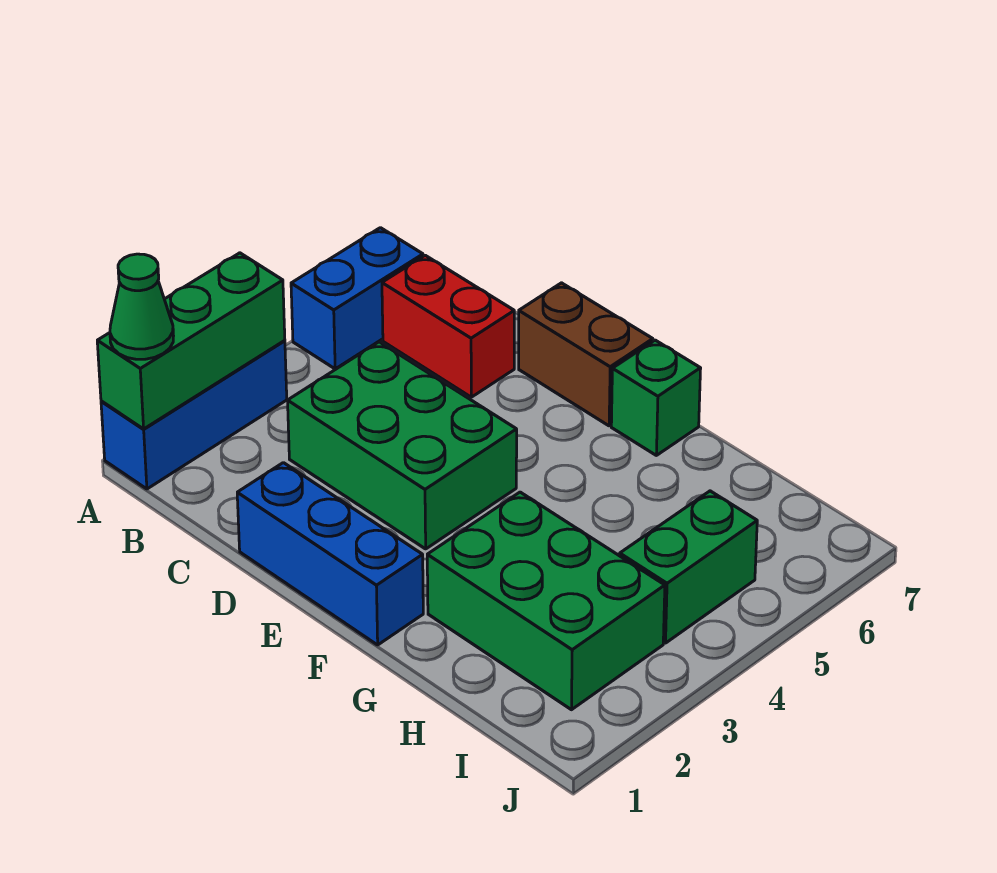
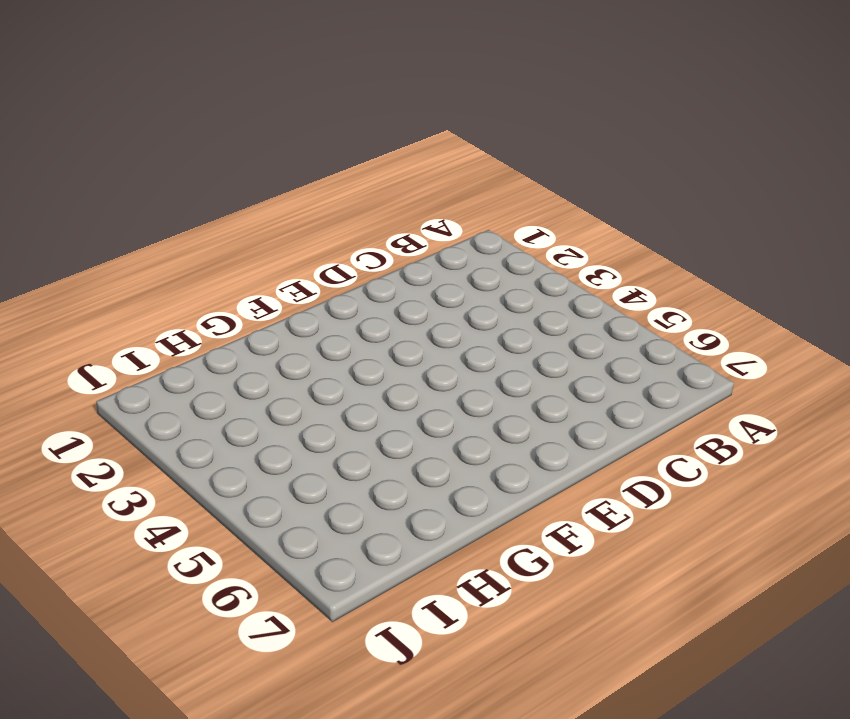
none -> blue brick A1:A3 level 1
none -> blue brick A5:A6 level 1

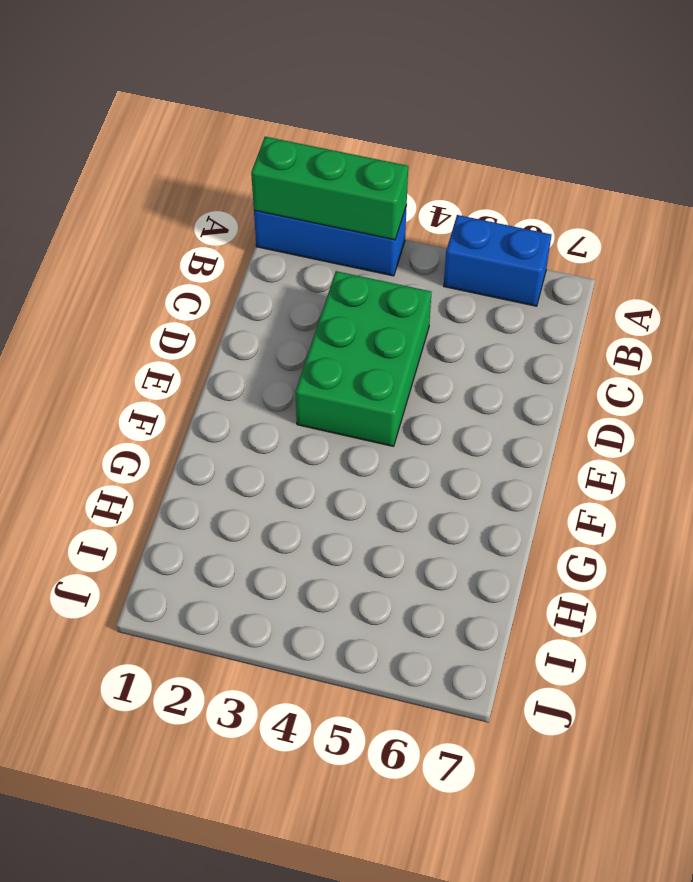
none -> red brick B6:C6 level 1
none -> blue brick D1:F1 level 1

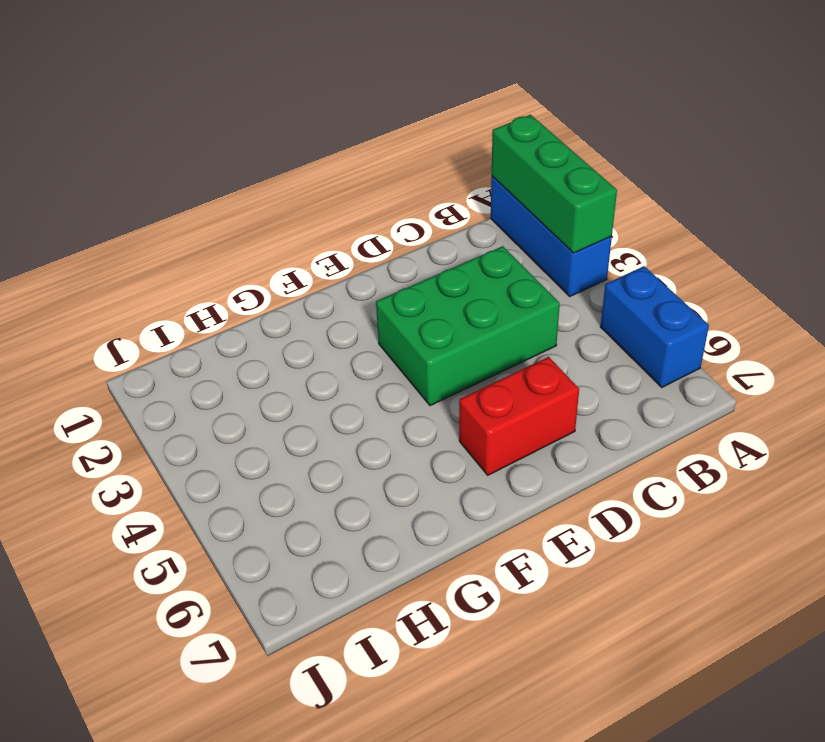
red brick D6:E6 level 1 -> red brick B6:C6 level 1
none -> blue brick D1:F1 level 1
none -> brown brick D7:E7 level 1

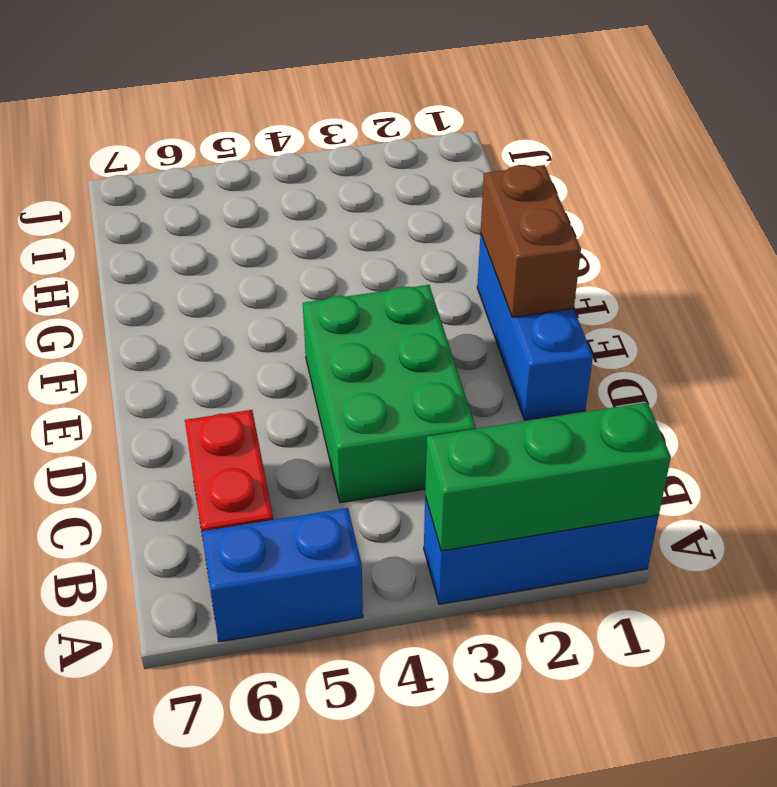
brown brick E1:F1 level 2 -> brown brick D7:E7 level 1
none -> green brick F7 level 1
none -> green brick G2:I3 level 1

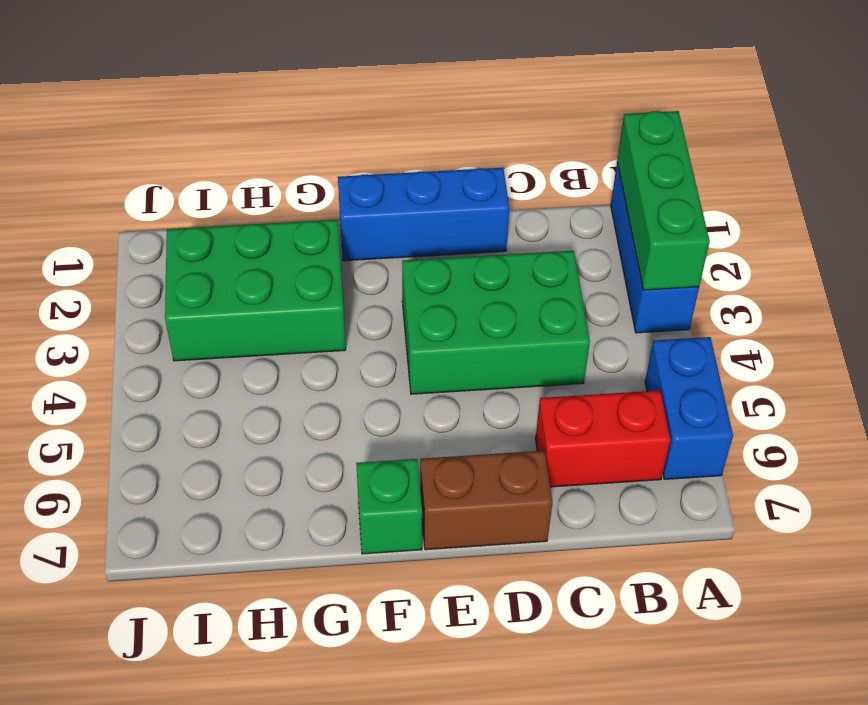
none -> green brick I4:I5 level 1
none -> green cone A1 level 3

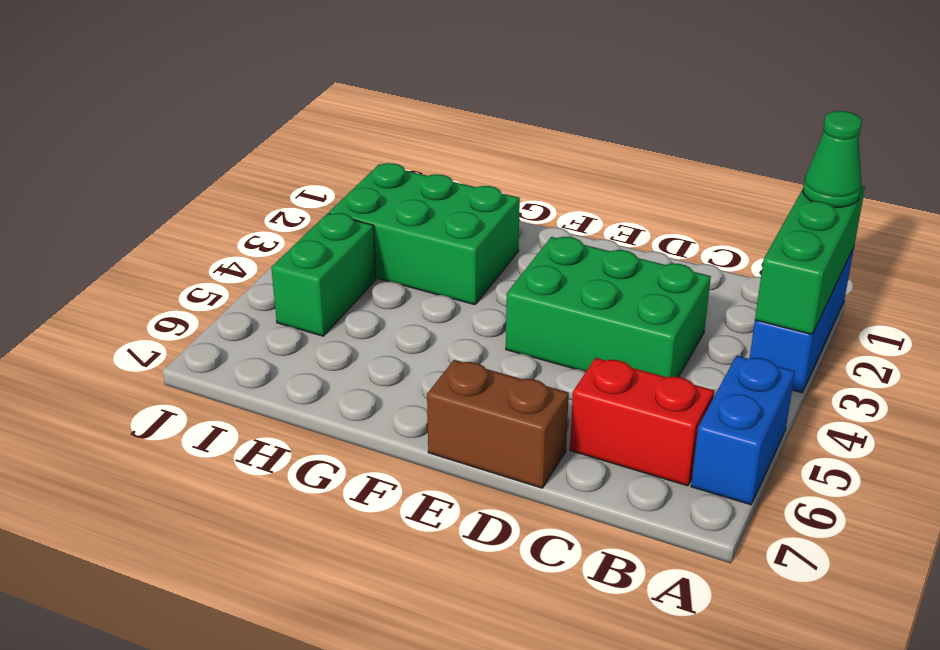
none -> blue brick D1:F1 level 1
none -> green brick F7 level 1

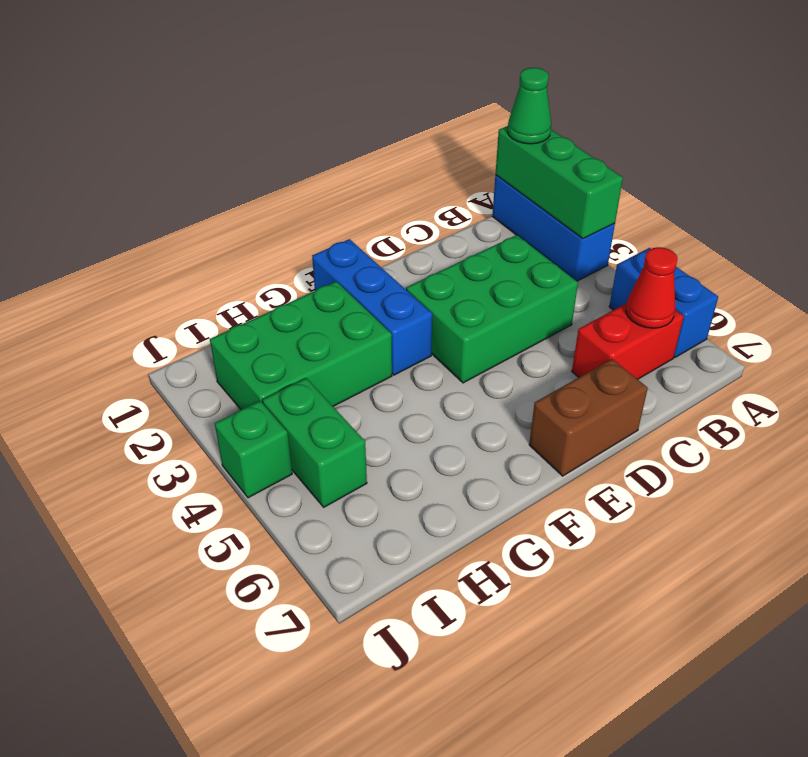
red cone B6 level 2 -> none
blue brick F1:F3 level 1 -> blue brick D1:F1 level 1
green brick J4 level 1 -> green brick F7 level 1

